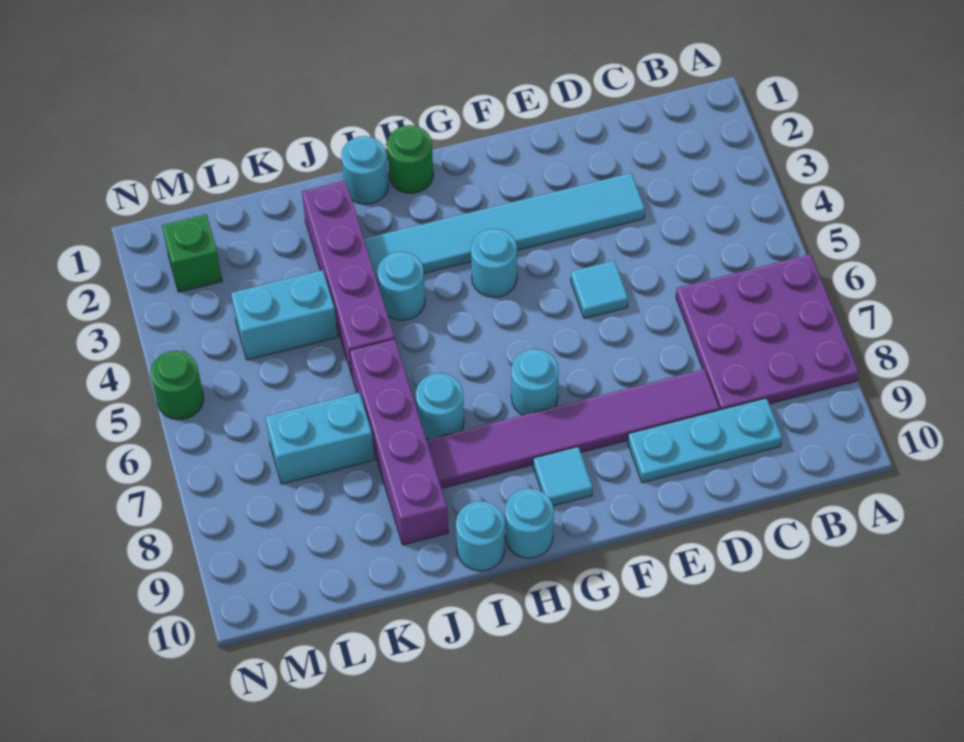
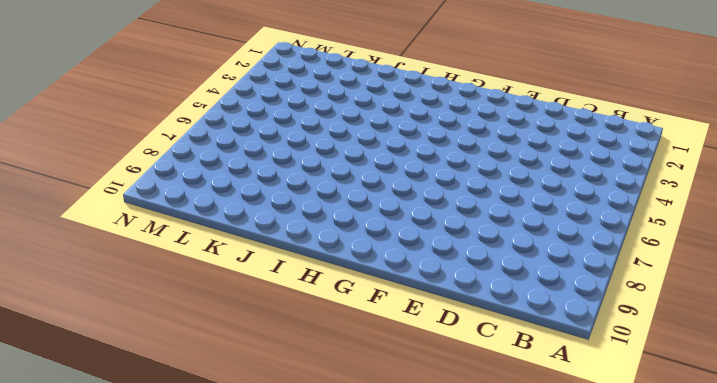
none -> purple plate A6:C8 level 1
none -> cyan plate C9:E9 level 1
none -> cyan tile D3:I3 level 1

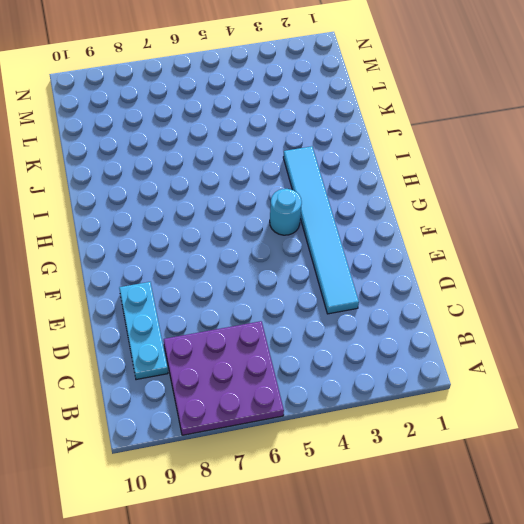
none -> purple tile D8:I8 level 1
none -> cyan tile E5 level 1
none -> cyan round brick G7 level 1

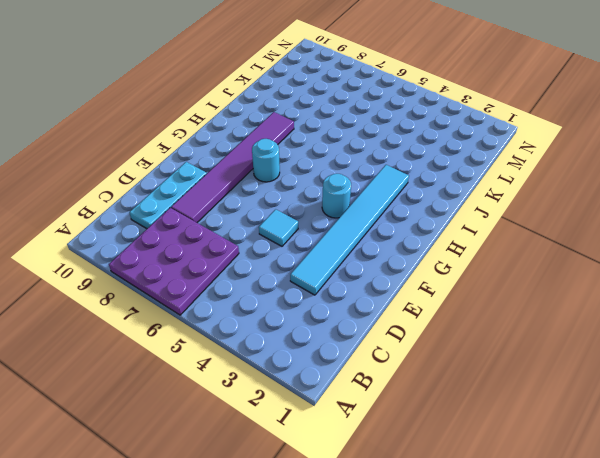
none -> cyan tile G9 level 1
none -> green round brick H1 level 1
none -> cyan round brick H10 level 1

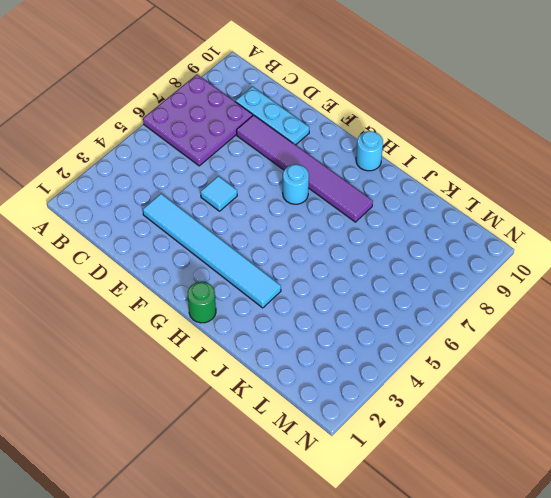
none -> cyan round brick G4 level 1
none -> cyan tile G9 level 1
none -> cyan round brick I1 level 1

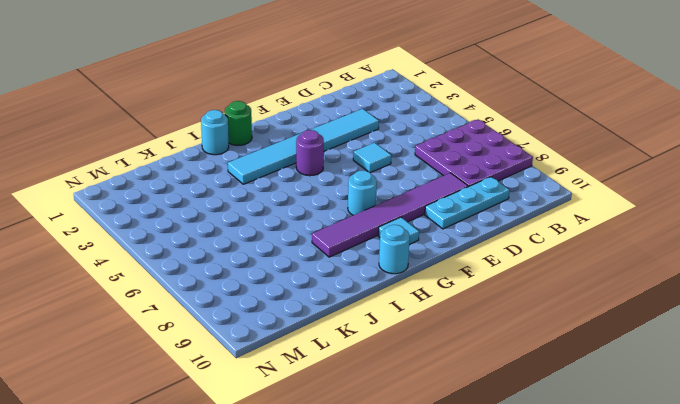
purple round brick G4 level 1 -> cyan round brick G4 level 1
none -> cyan round brick I4 level 1
none -> cyan round brick I7 level 1
none -> cyan round brick I10 level 1

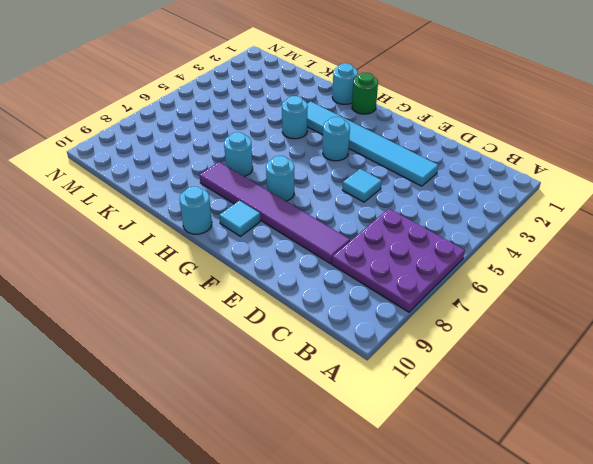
none -> cyan plate C9:E9 level 1
none -> cyan round brick I10 level 1
none -> purple brick J2:J5 level 1

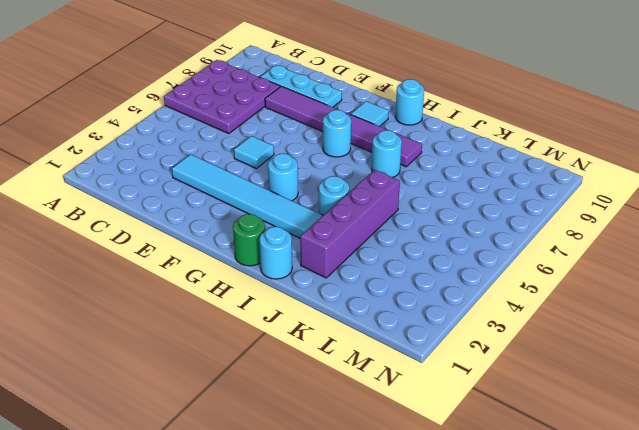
none -> cyan round brick I10 level 1
none -> purple brick J6:J9 level 1
none -> cyan brick K4:L4 level 1

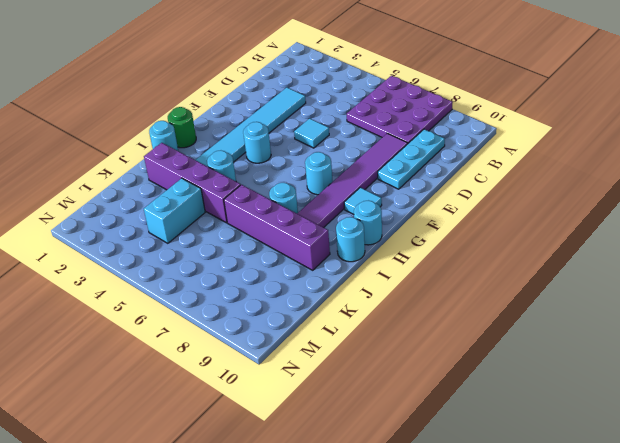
none -> cyan brick K7:L7 level 1
none -> green brick M2 level 1
none -> green round brick N5 level 1

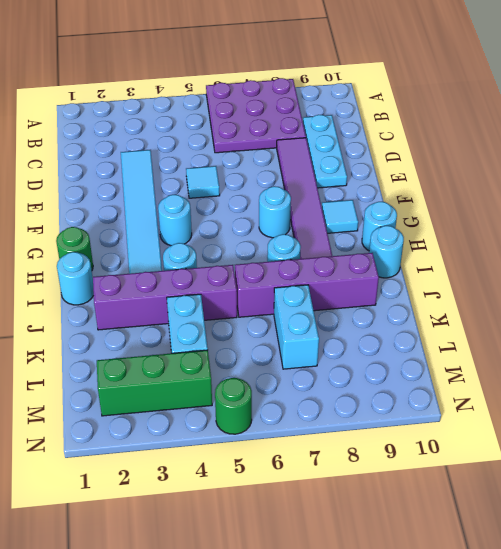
green brick M2:M4 level 1 -> green brick M2 level 1

